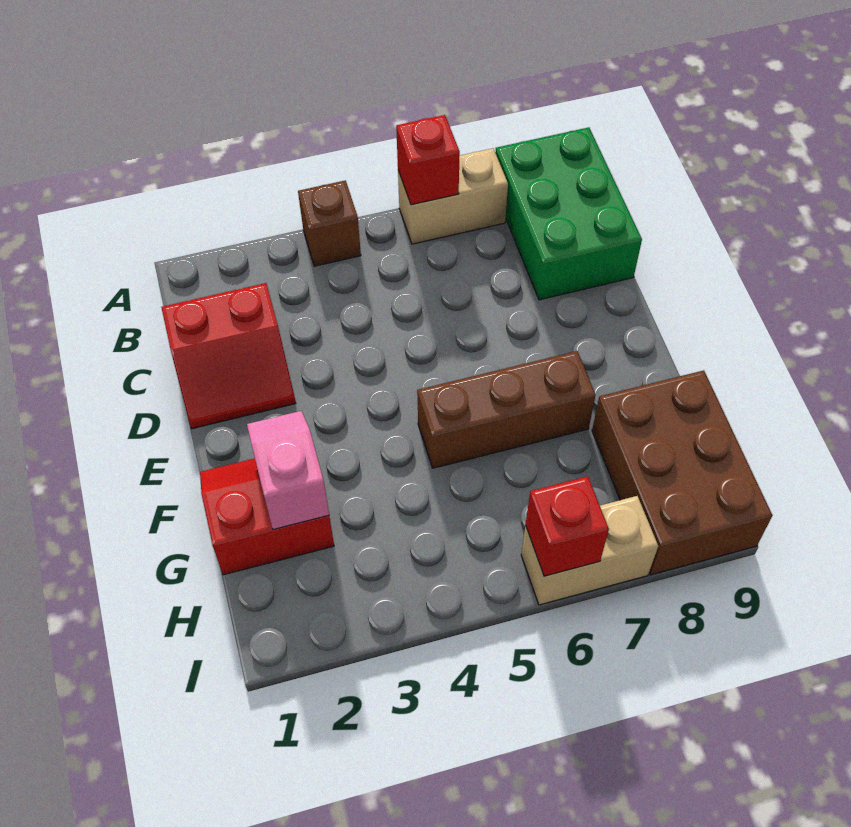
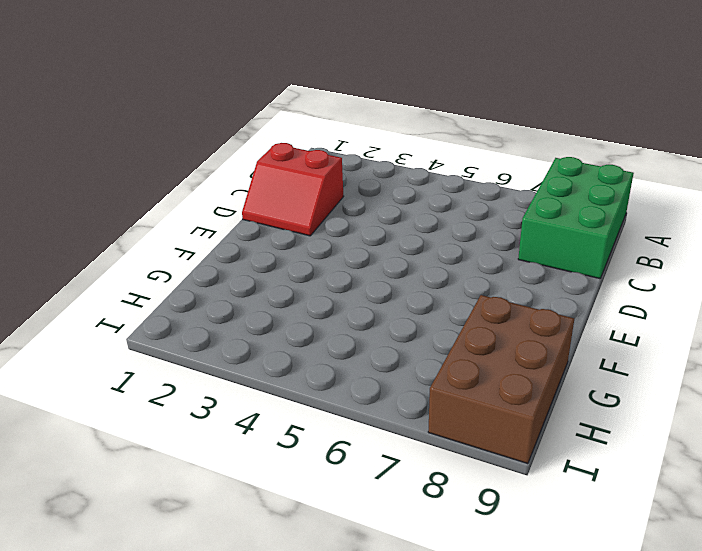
none -> brown brick A4 level 1
none -> tan brick A6:A7 level 1

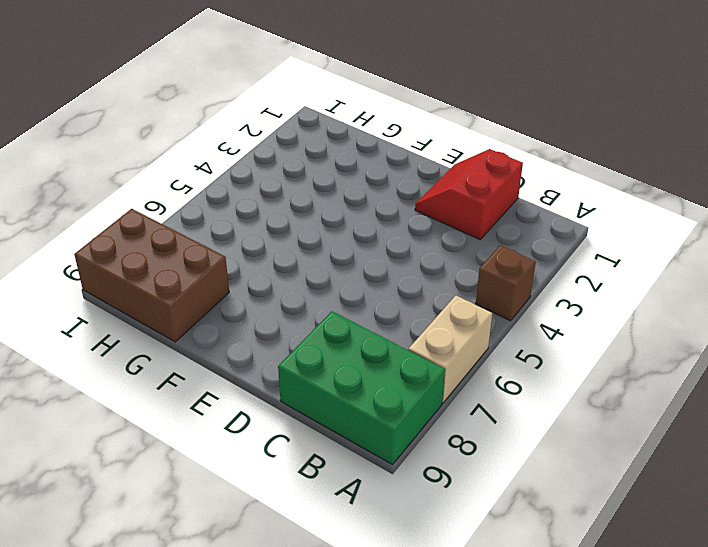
none -> red slope F1:G2 level 1 top G
none -> brown brick F5:F7 level 1

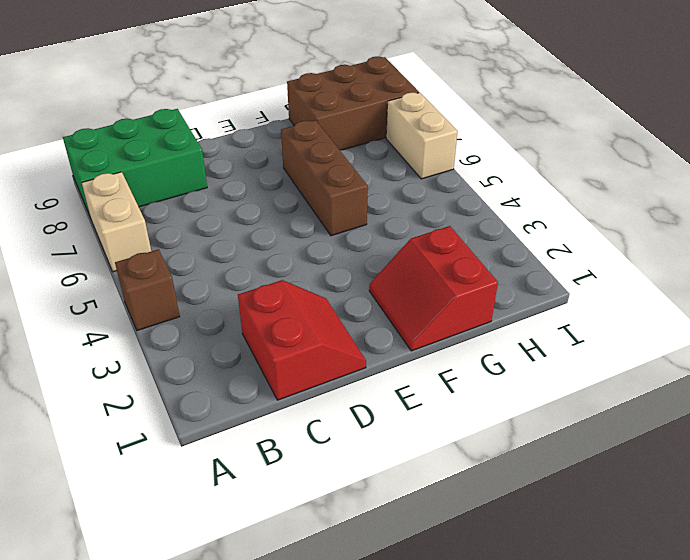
none -> red brick A6 level 2
none -> pink slope F2:G2 level 2 top G

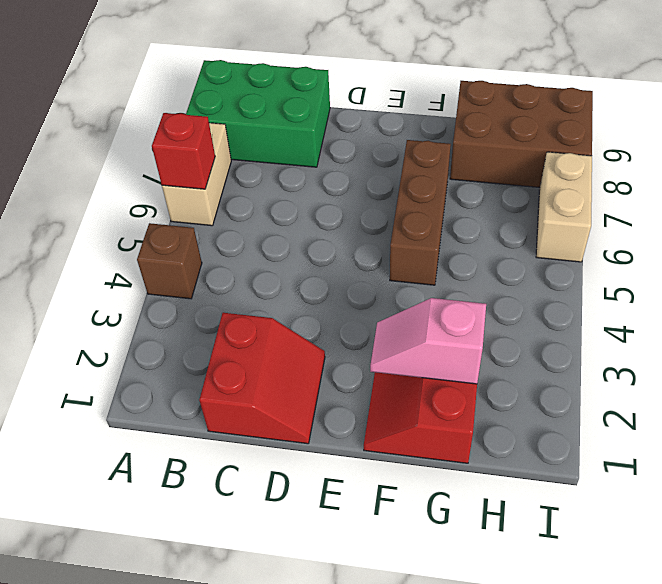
none -> red brick I6 level 2

